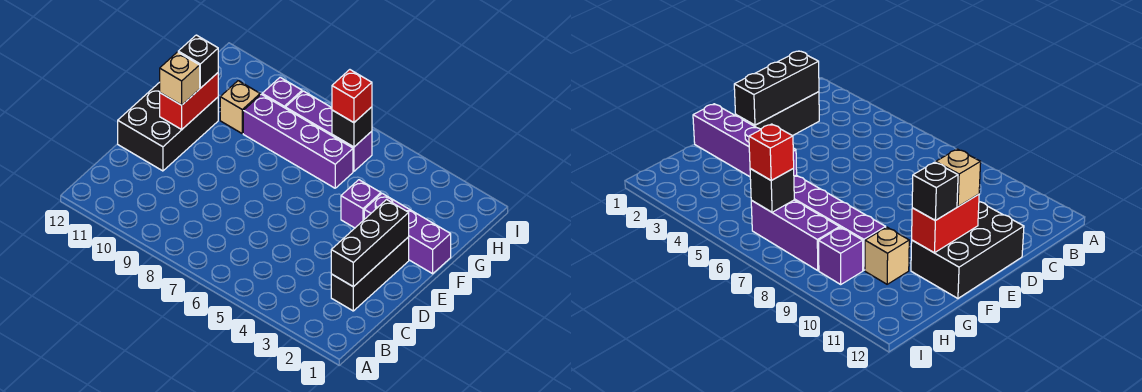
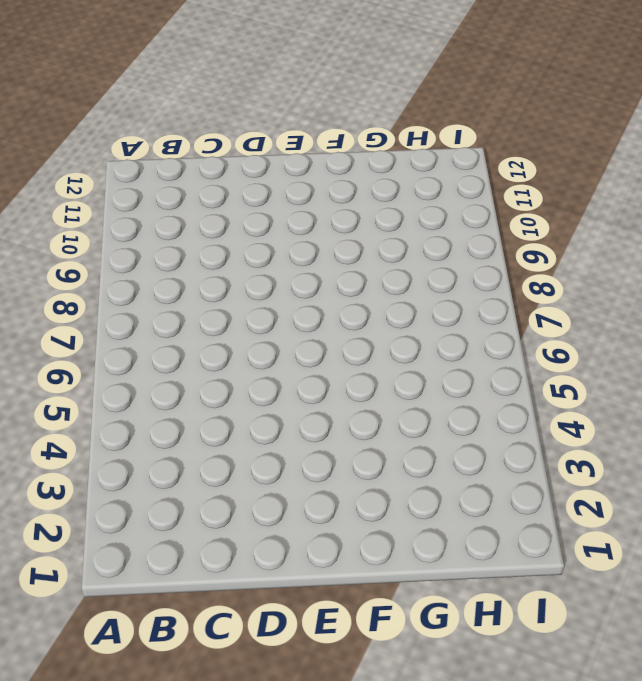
none -> black brick C2:E2 level 1
none -> black brick D11:F12 level 1
none -> purple brick F1:F3 level 1

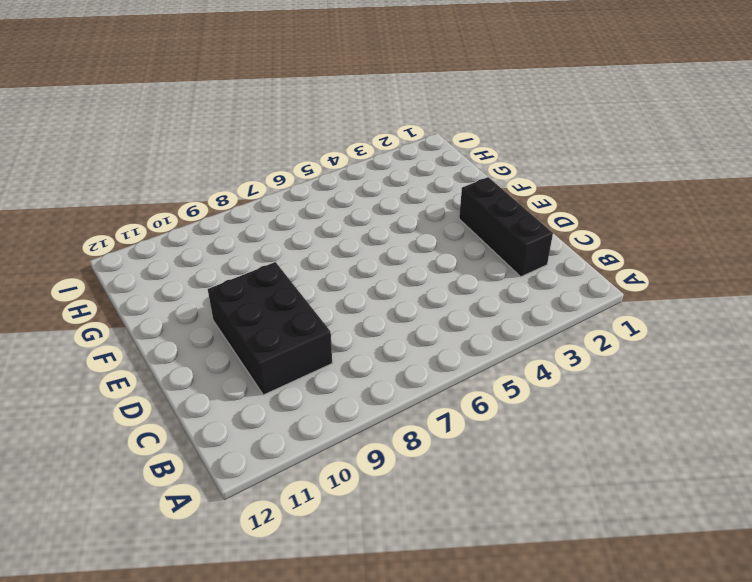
black brick C9:E10 level 1 -> black brick D11:F12 level 1
none -> purple brick F1:F3 level 1
none -> purple brick F4 level 1
none -> purple brick G6:G9 level 1

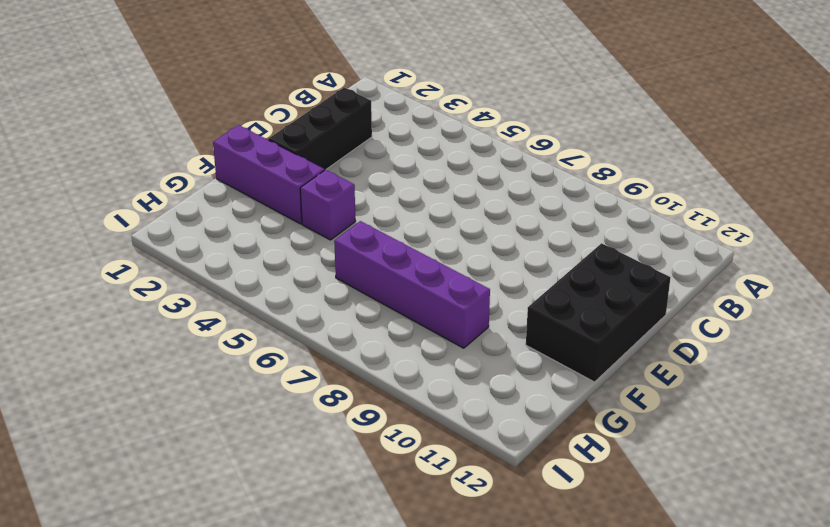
none -> tan brick G10 level 1
none -> purple brick H6:H8 level 1
none -> purple brick H9 level 1

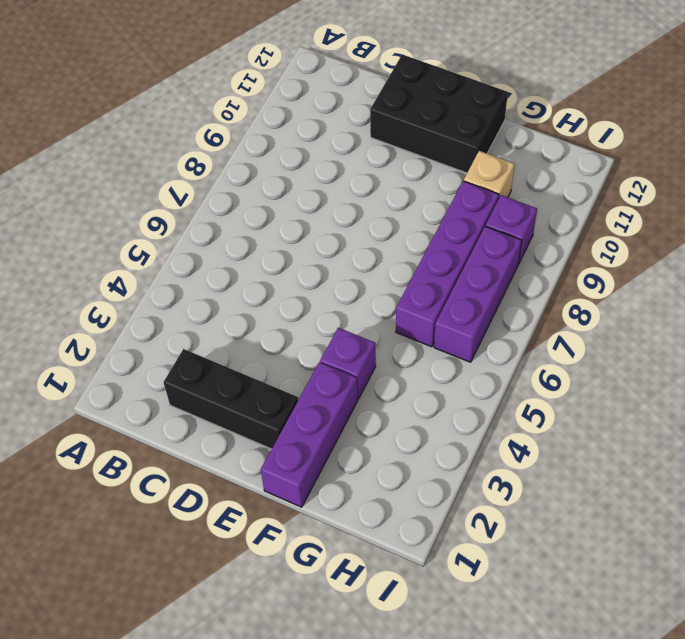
none -> black brick C2:E2 level 2
none -> red brick E11:F11 level 2
none -> black brick H6 level 2

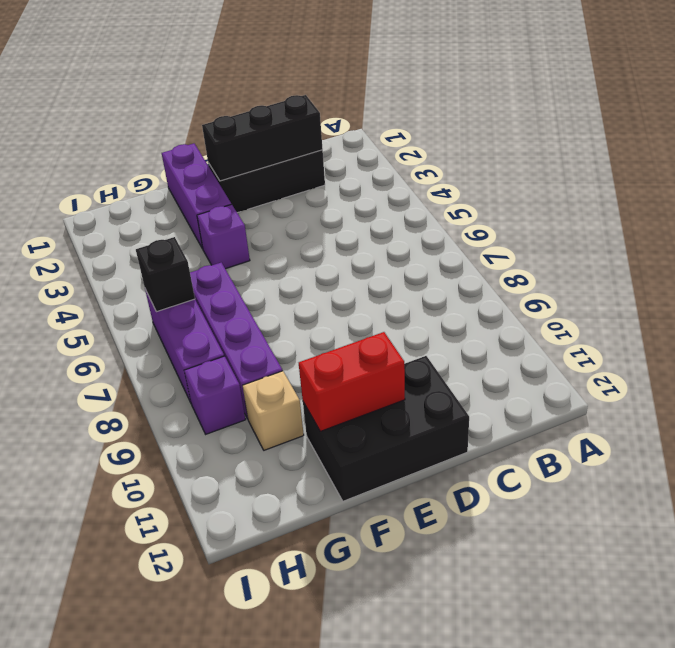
none -> tan brick E11 level 3
none -> black brick F11 level 3
none -> red brick H6 level 3

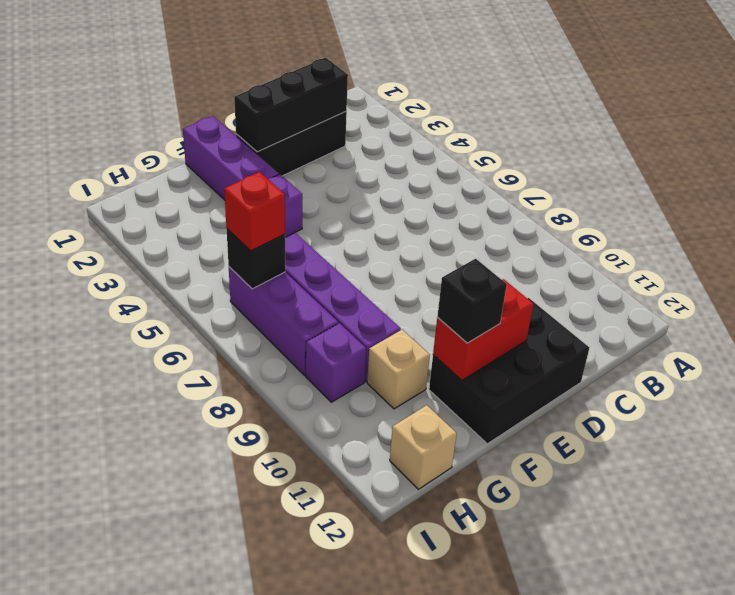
tan brick H12 level 1 -> tan brick E11 level 3

